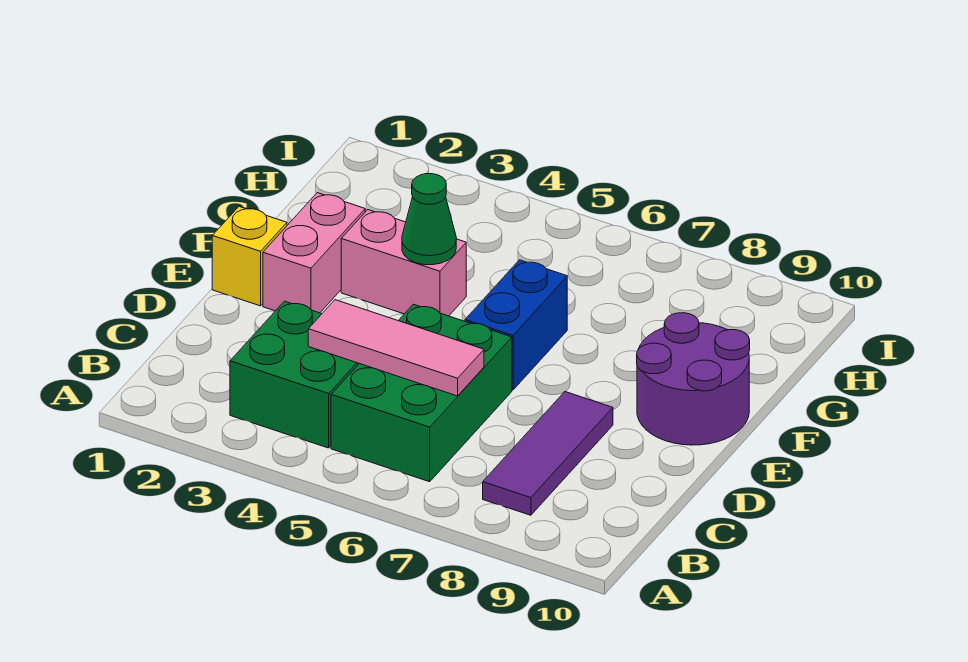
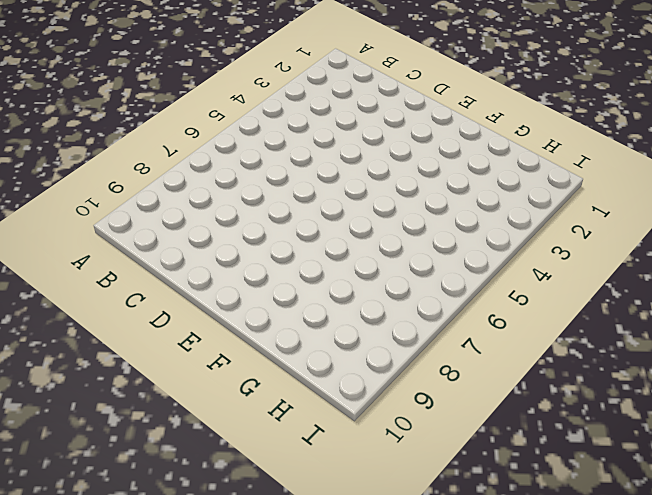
none -> green brick B3:C4 level 1
none -> green brick B5:D6 level 1

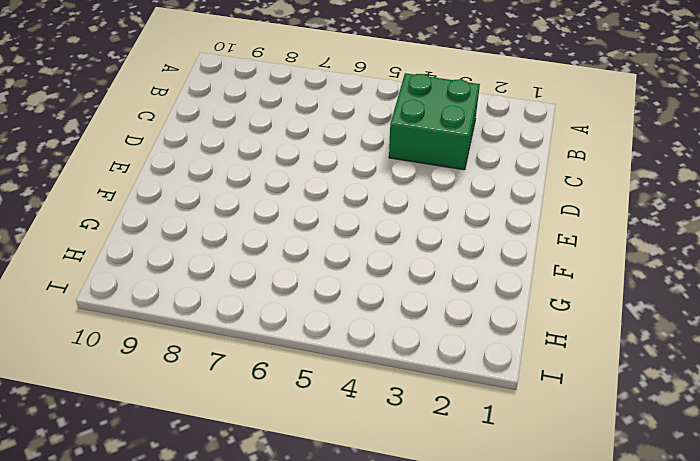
none -> green brick B5:D6 level 1
none -> purple tile B8:D8 level 1

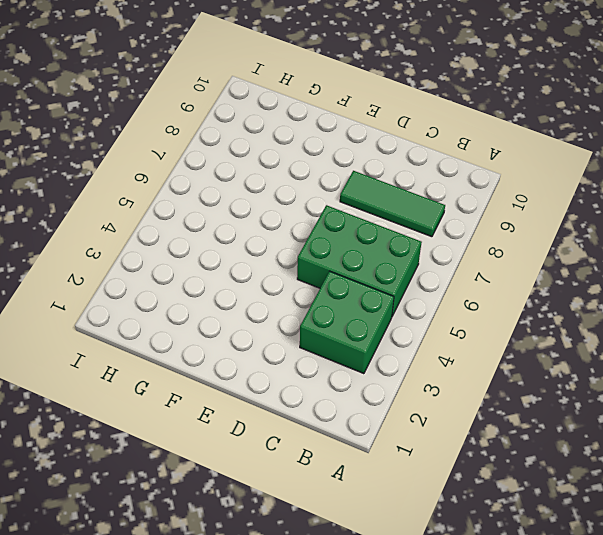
green tile B8:D8 level 1 -> purple tile B8:D8 level 1
none -> yellow brick E1 level 1
none -> pink brick E2:F2 level 1

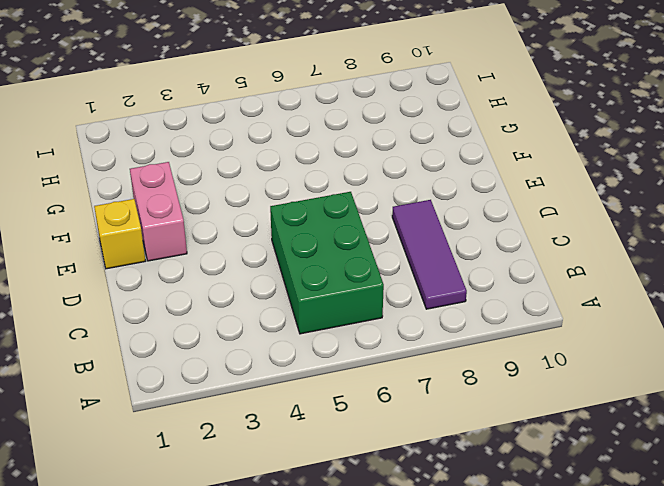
none -> green brick B3:C4 level 1
none -> blue brick E6:F6 level 1

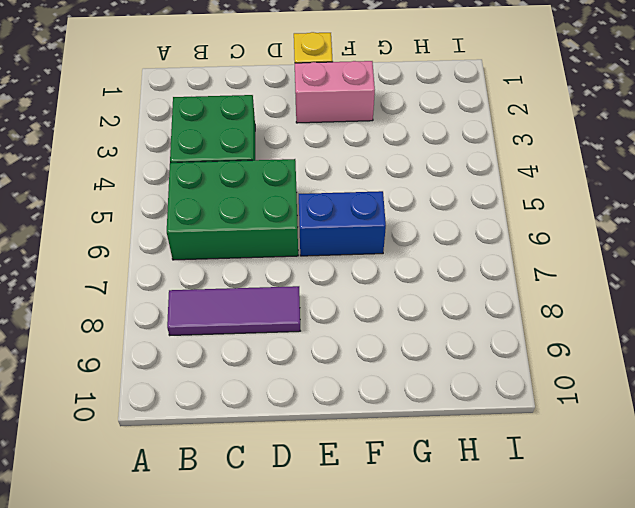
none -> purple round brick E9:F10 level 1
none -> pink brick F3:F4 level 1

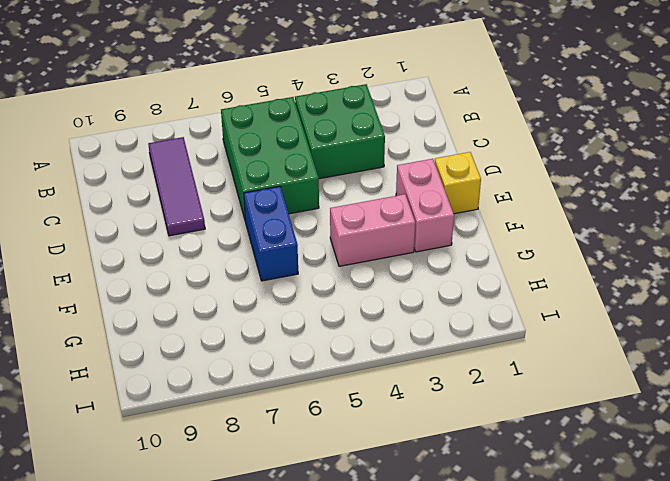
none -> purple round brick E9:F10 level 1
none -> pink tile C4:C6 level 2

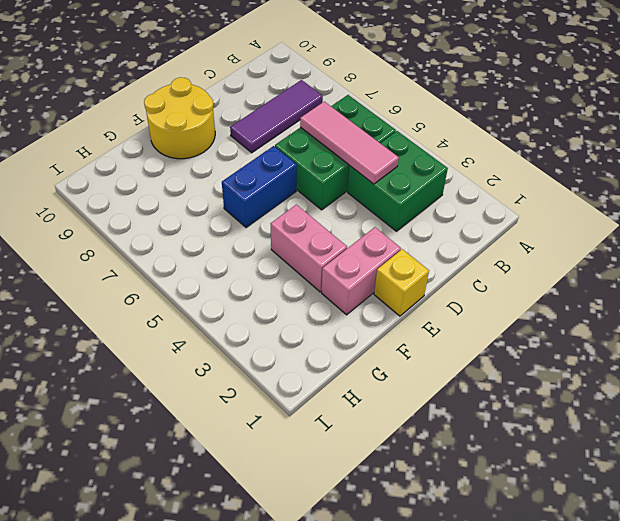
yellow round brick E9:F10 level 1 -> purple round brick E9:F10 level 1
none -> green cone F4 level 2

